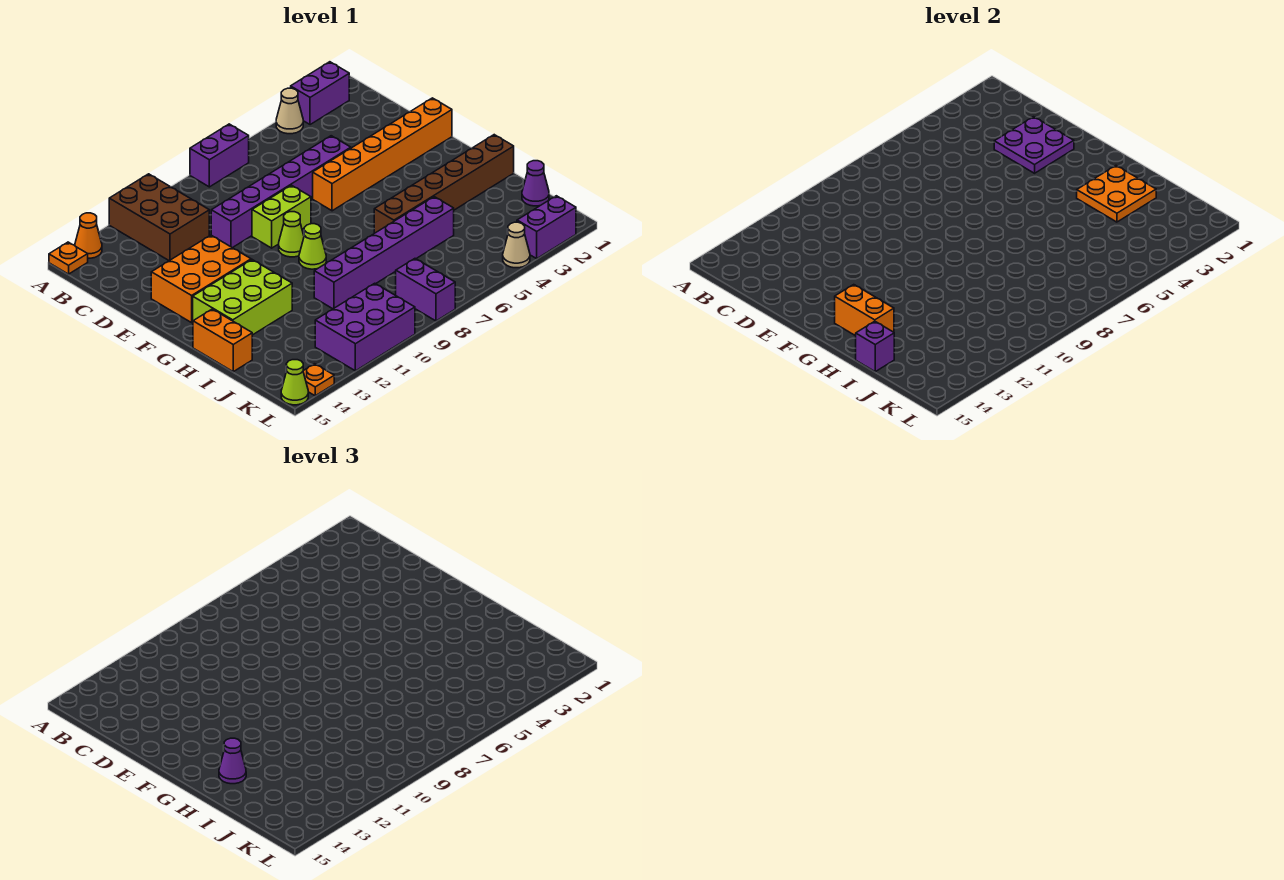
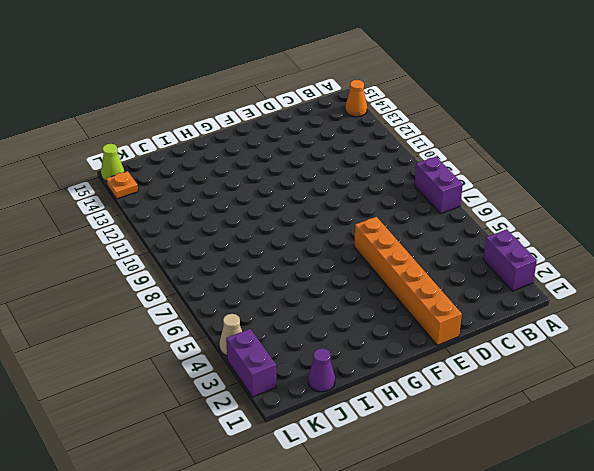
none -> tan cone A4 level 1
none -> brown brick A11:C12 level 1
none -> orange plate A15 level 1

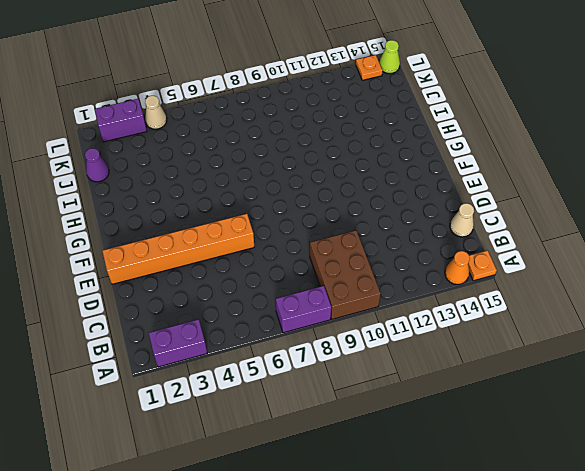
brown brick A9:C10 level 1 -> brown brick A11:C12 level 1
tan cone C15 level 1 -> tan cone A4 level 1
none -> purple brick D5:D10 level 1
none -> lime brick E8:E9 level 1
none -> orange brick E12:F14 level 1

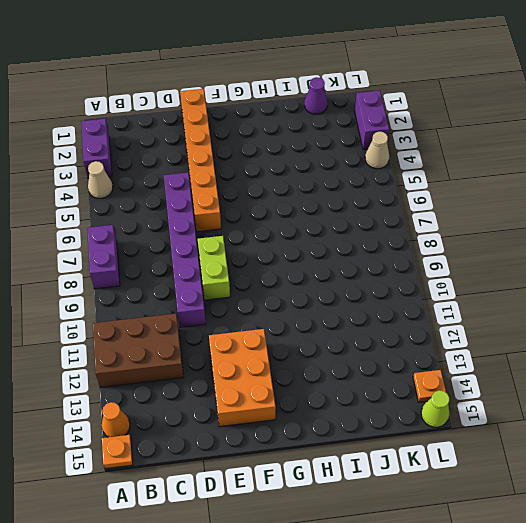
none -> lime cone F9 level 1
none -> lime cone G9 level 1
none -> lime brick G12:H14 level 1

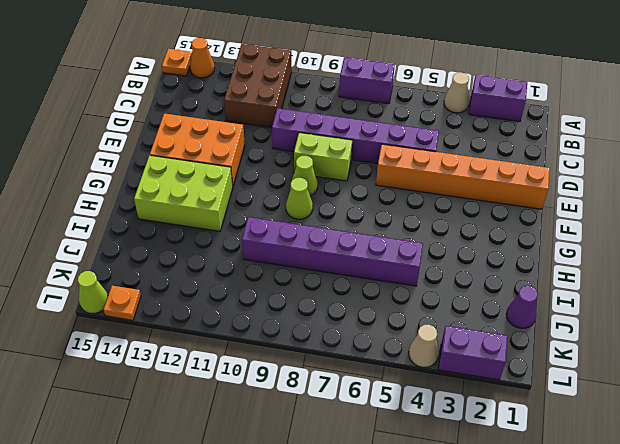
none -> brown brick H1:H6 level 1
none -> orange brick H15:I15 level 1
none -> purple brick K8:L8 level 1

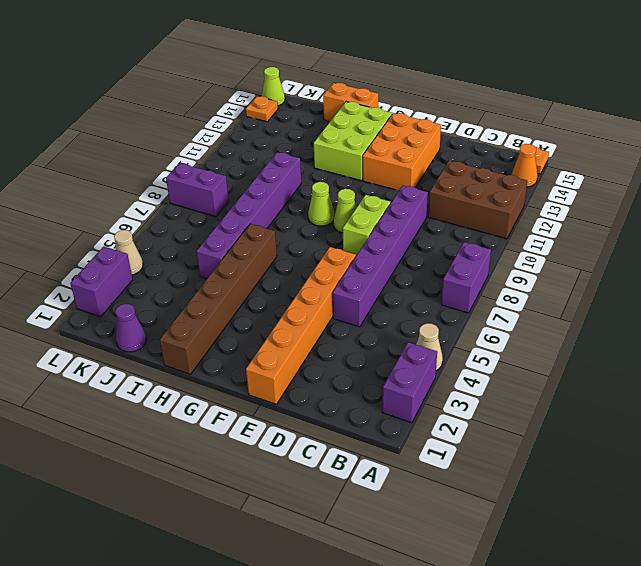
none -> purple brick K10:L12 level 1
none -> purple plate D2:E3 level 2
none -> orange brick G14:H14 level 2

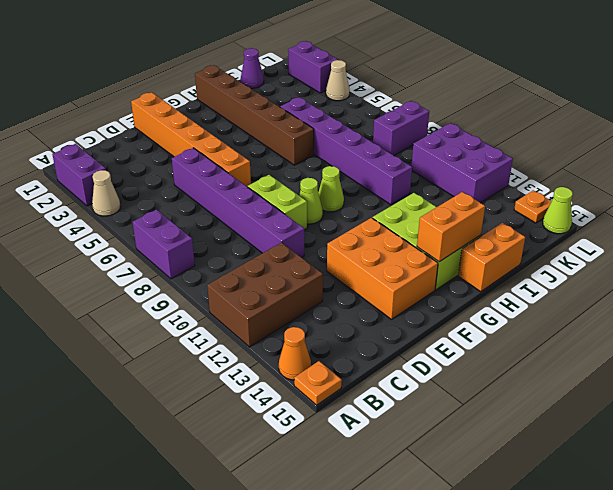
none -> purple plate D2:E3 level 2
none -> orange plate H2:I3 level 2
none -> purple brick I15 level 2

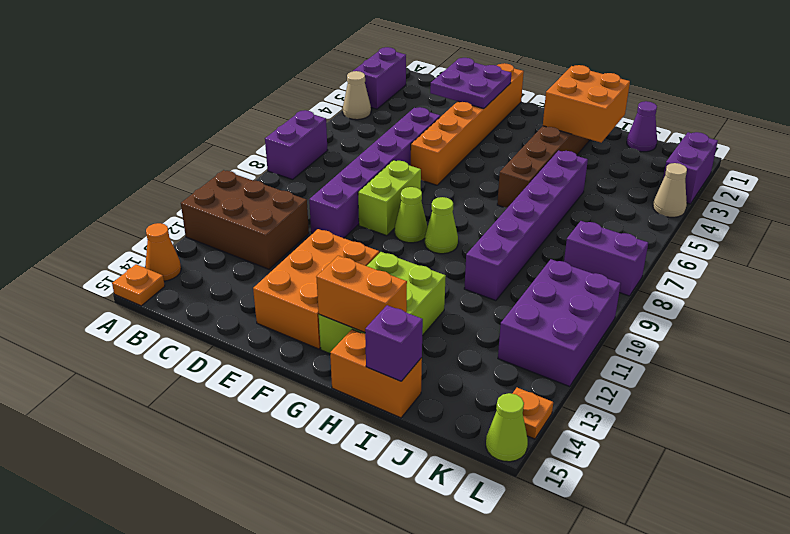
orange brick H2:I3 level 2 -> orange plate H2:I3 level 2
none -> purple cone H14 level 3

